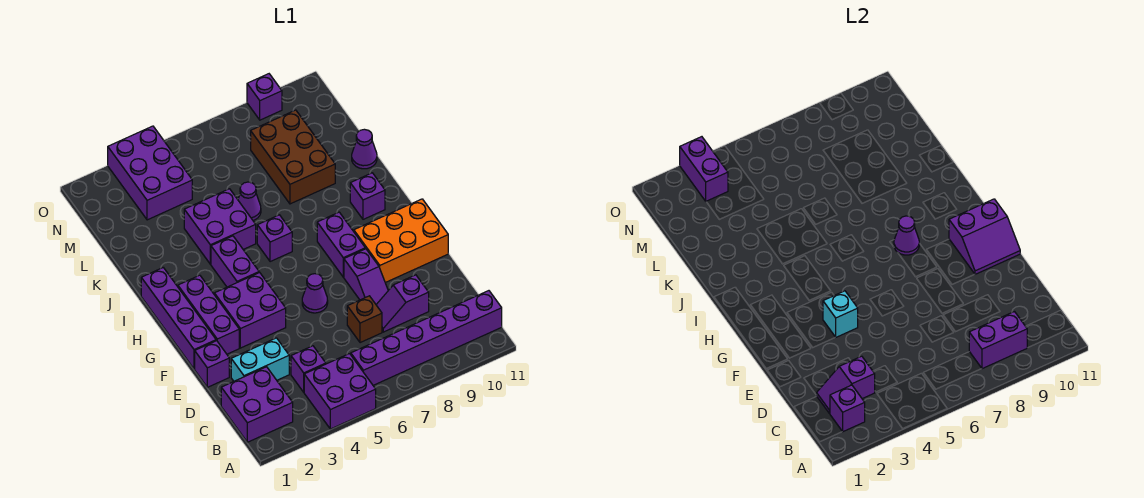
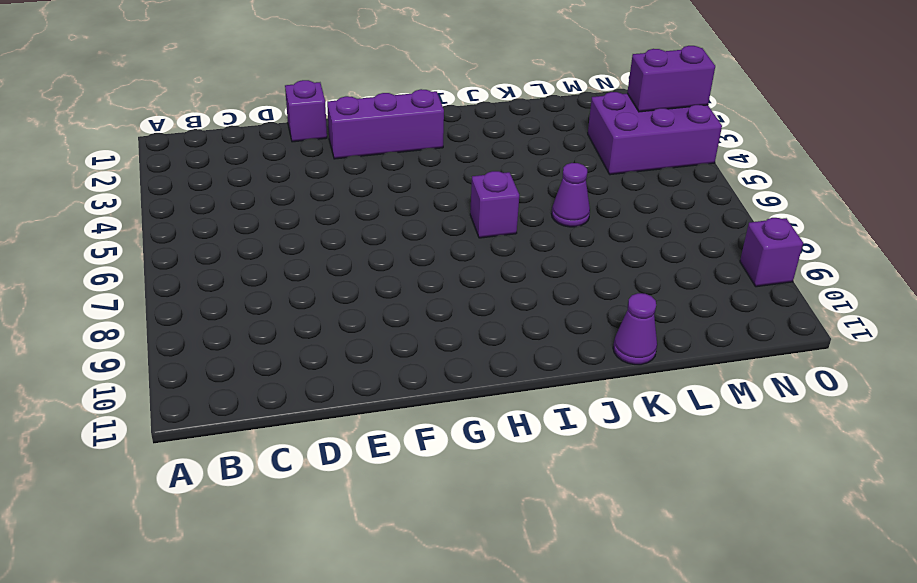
none -> purple brick A4:B5 level 1
none -> purple brick B1:C2 level 1
none -> purple brick B6:B11 level 1
none -> purple brick C4 level 1

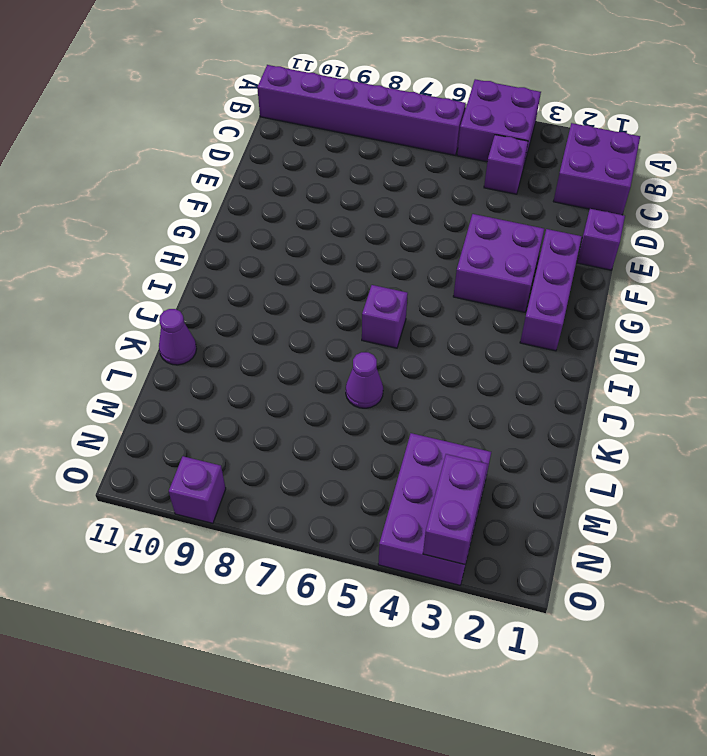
none -> cyan brick D2:D3 level 1
none -> brown brick D7 level 1
none -> purple slope D8:D9 level 1 top 9
none -> purple slope E8:F8 level 1 top F

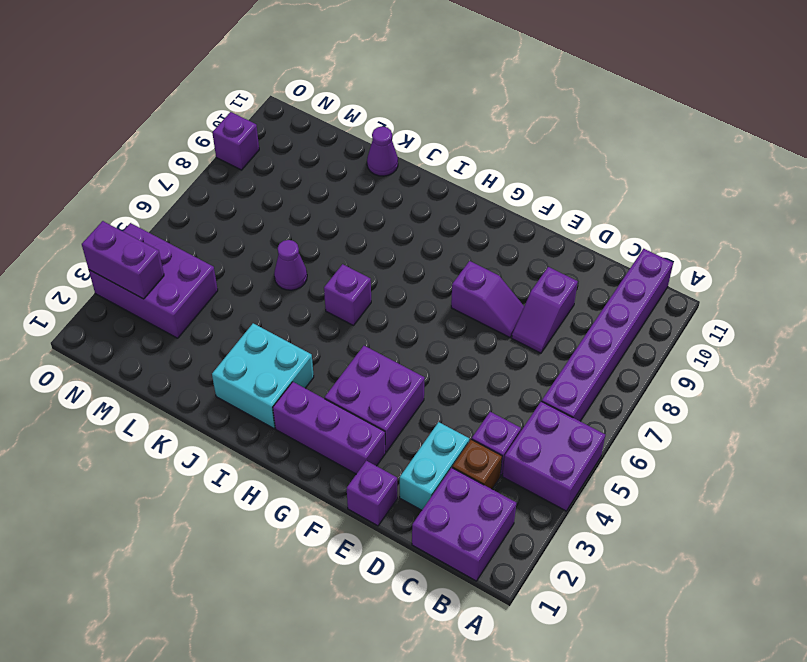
brown brick C3 level 1 -> brown brick D7 level 1
cyan brick I2:J3 level 1 -> none
none -> purple brick F1:I1 level 1
none -> purple cone F6 level 1
none -> orange brick F9:G11 level 1
none -> purple brick G8:H8 level 1

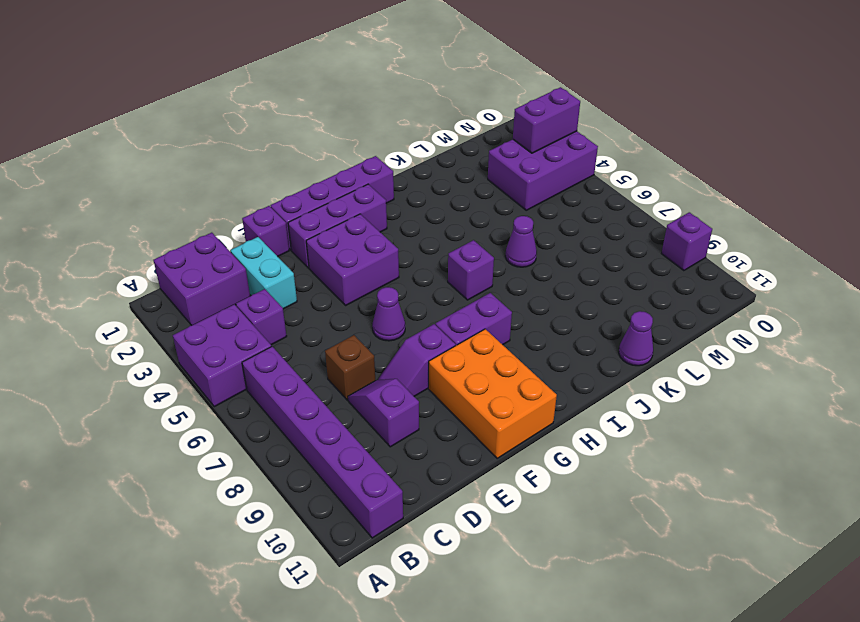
none -> purple brick H4:I4 level 1
none -> purple brick I10 level 1
none -> purple brick J4:K5 level 1
none -> brown brick K8:M9 level 1

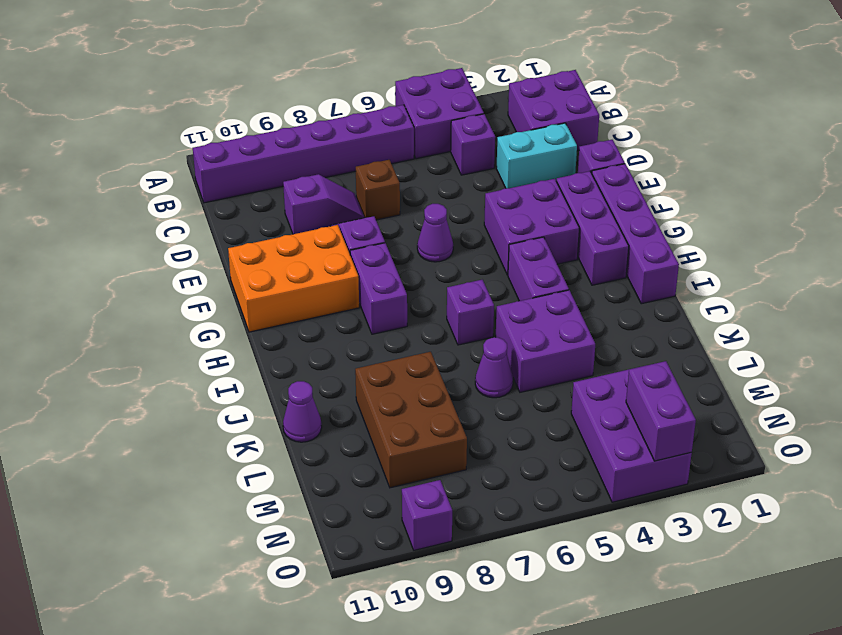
none -> purple brick I10 level 1
none -> purple brick B2 level 2
none -> purple brick B8:B9 level 2
none -> purple slope C2:C3 level 2 top 3

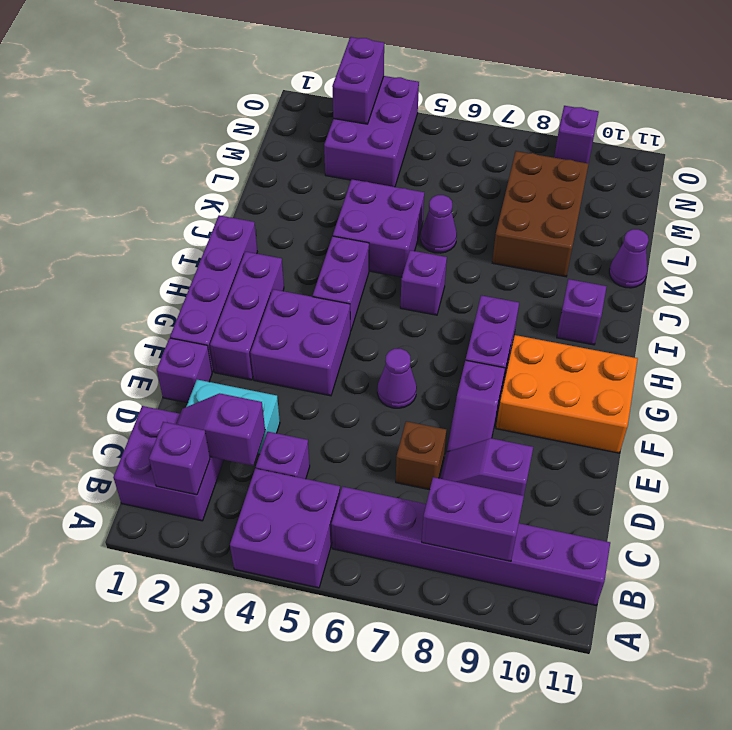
none -> cyan brick F4 level 2
none -> purple slope F10:G11 level 2 top G
none -> purple cone H8 level 2

